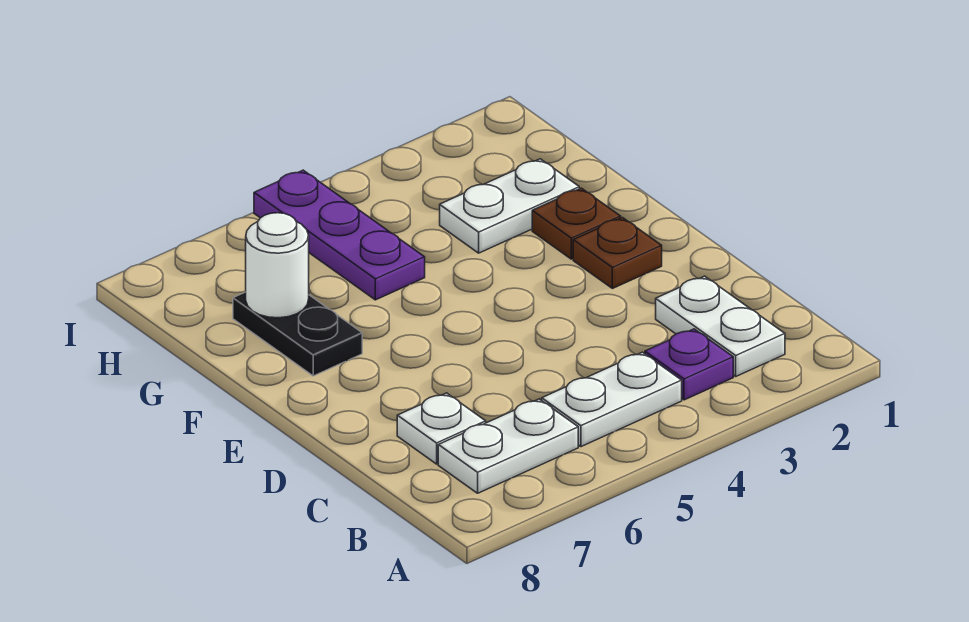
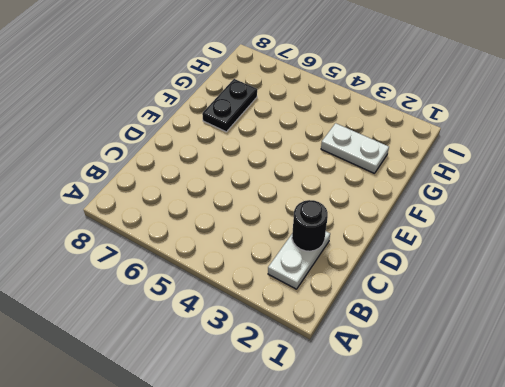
black round brick C2 level 2 -> none
none -> purple plate B3 level 1
none -> white plate B4:B5 level 1

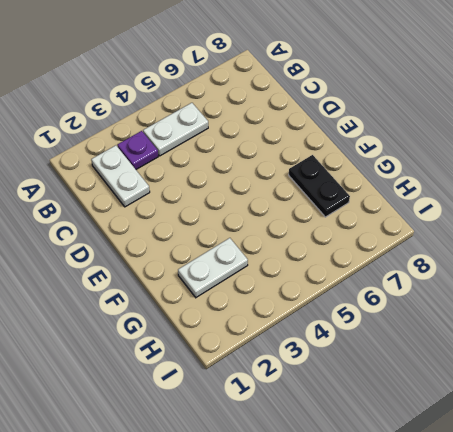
none -> white plate B6:B7 level 1
none -> white plate C7 level 1

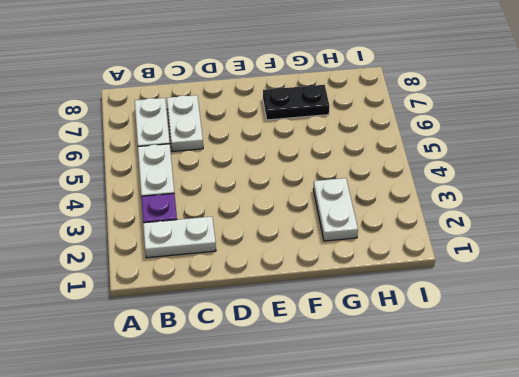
white plate C6:C7 level 1 -> white plate C7 level 1
none -> brown plate E2 level 1
none -> brown plate F2 level 1

